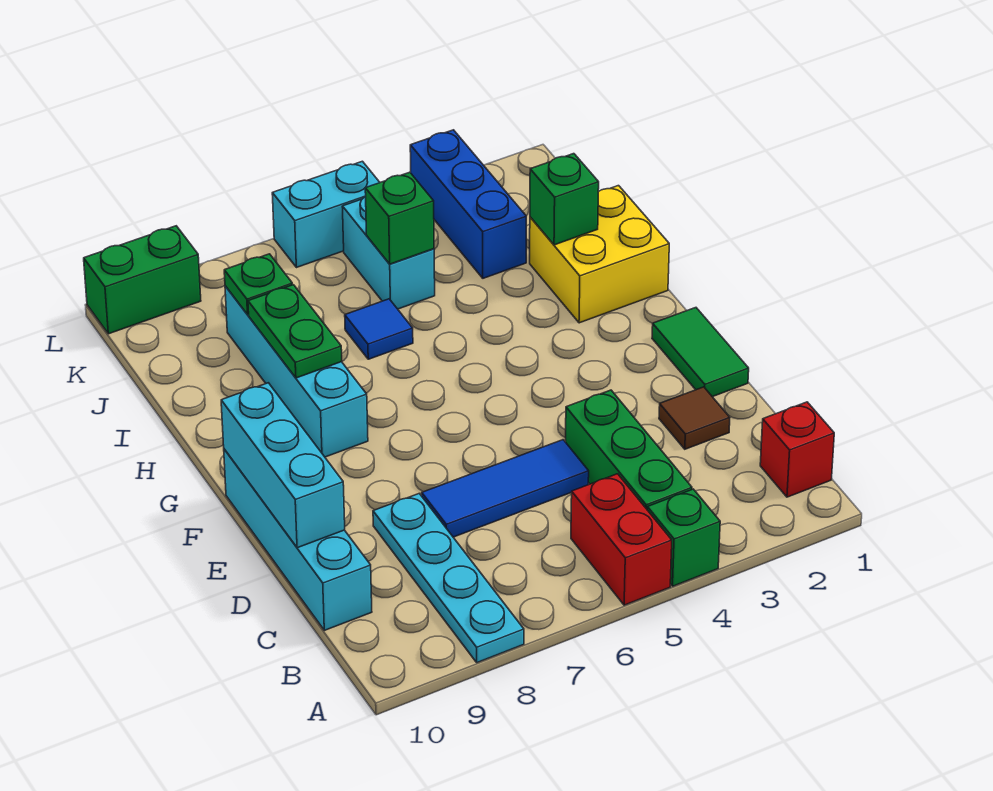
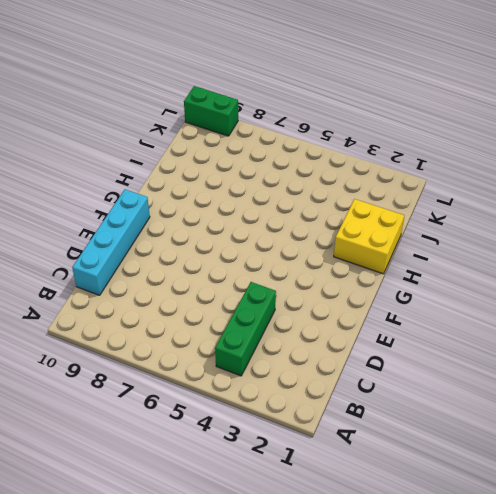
none -> green brick A4 level 1
none -> red brick A5:B5 level 1
none -> cyan plate A8:D8 level 1

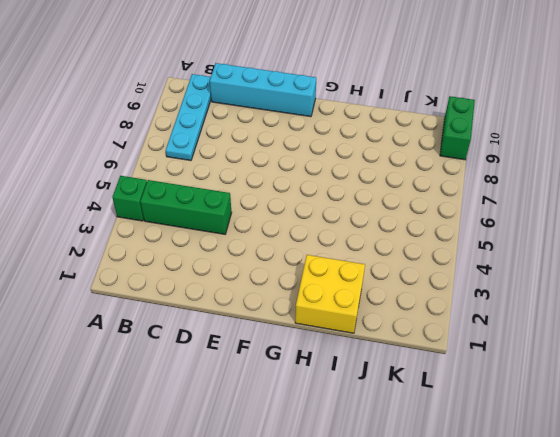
cyan plate B7:B10 level 1 -> cyan plate A8:D8 level 1
none -> red brick A5:B5 level 1
none -> red brick B1 level 1
none -> brown tile D2 level 1

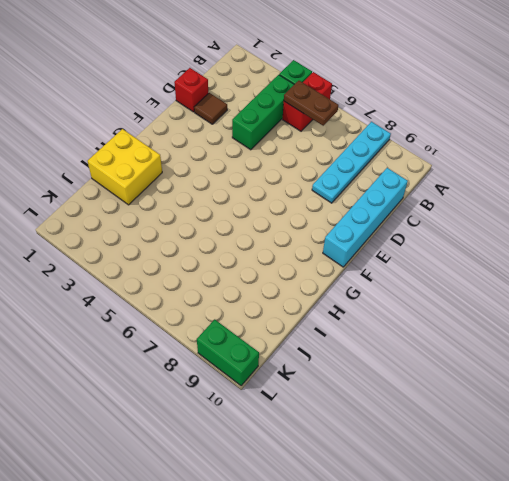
brown plate B5:B6 level 2 -> none
red brick D1 level 1 -> red brick B1 level 1
none -> blue tile D5:D7 level 1
none -> green tile E1:F1 level 1
none -> cyan brick G8:J8 level 1

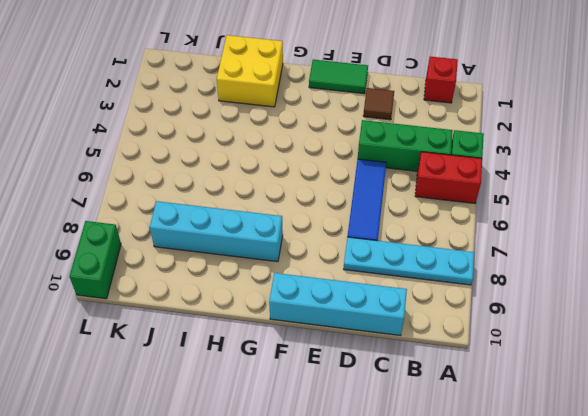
none -> blue tile I6 level 1
none -> blue brick J3:L3 level 1
none -> cyan brick J5:K5 level 1

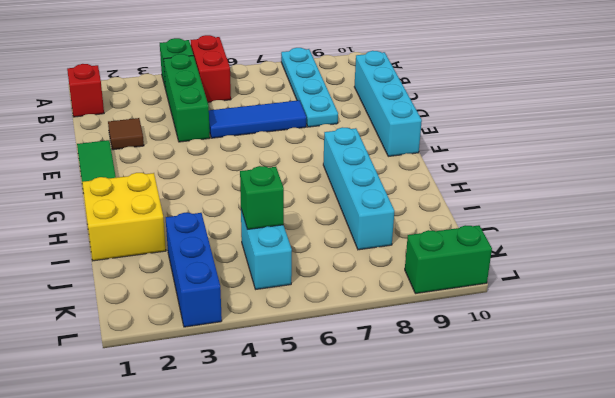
none -> blue tile I6 level 1
none -> cyan brick L5:L6 level 1
none -> cyan brick D10:F10 level 2

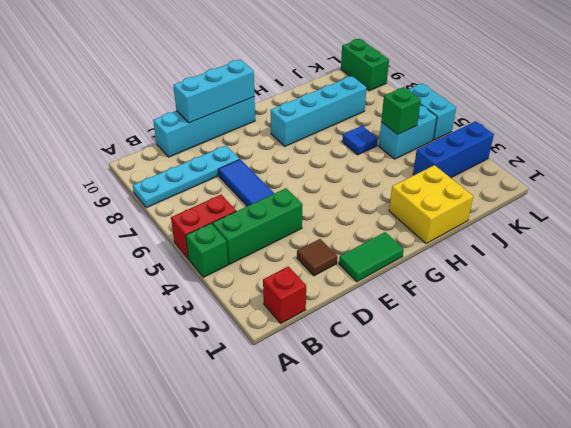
none -> green plate H8:I8 level 2
none -> green brick I2 level 2
none -> green plate J8 level 2

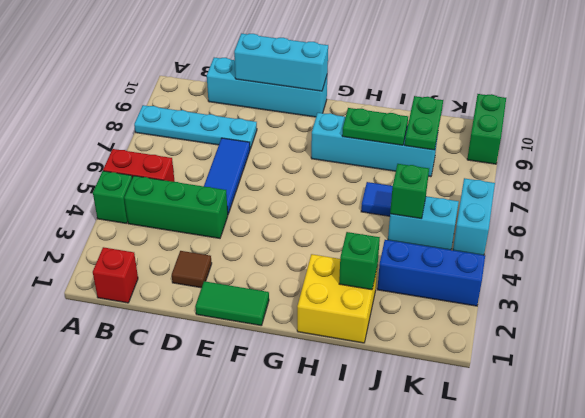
green plate J8:J9 level 2 -> green plate J8 level 2

